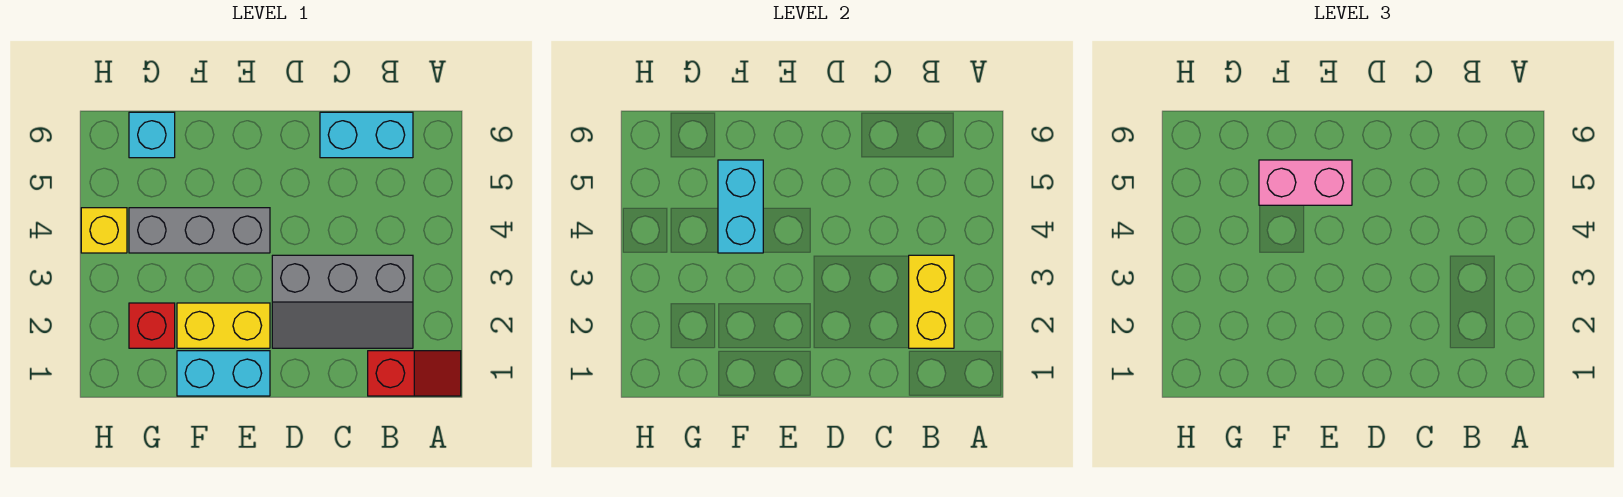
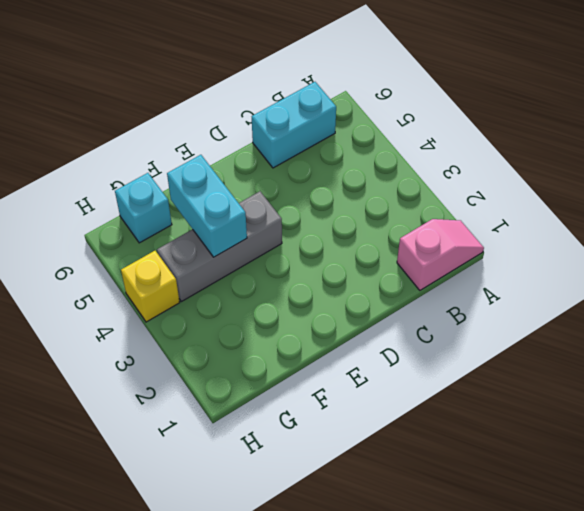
pink slope A1:B1 level 1 top B -> red slope A1:B1 level 1 top B
none -> grey slope B2:D3 level 1 top 3
none -> cyan brick E1:F1 level 1
none -> yellow brick E2:F2 level 1

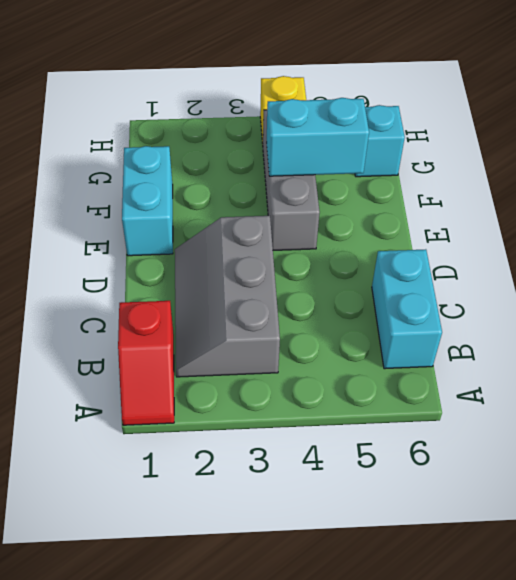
none -> yellow brick E2:F2 level 1
none -> red brick G2 level 1
none -> yellow brick B2:B3 level 2

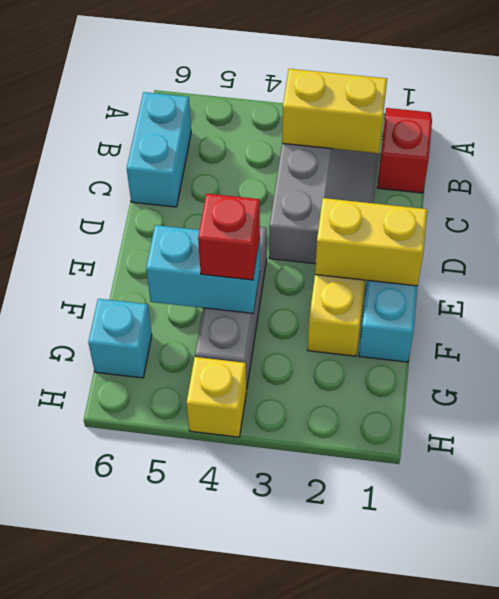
yellow brick E1:E2 level 2 -> none
red brick F4 level 3 -> red brick G2 level 1
none -> pink brick E5:F5 level 3

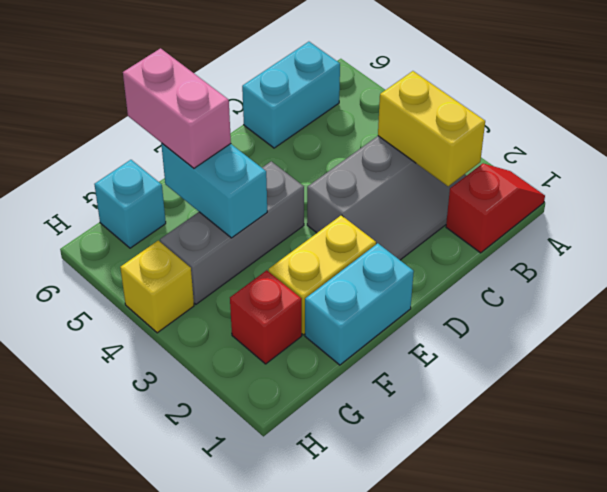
pink brick F5:F6 level 3 -> pink brick E5:F5 level 3

